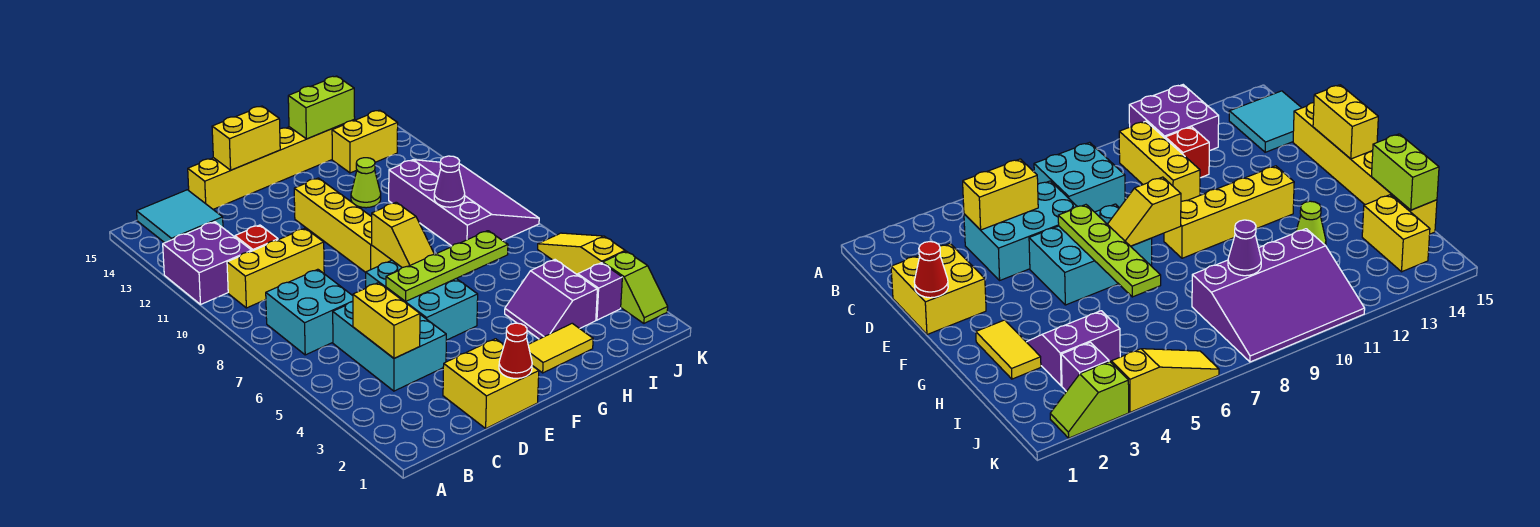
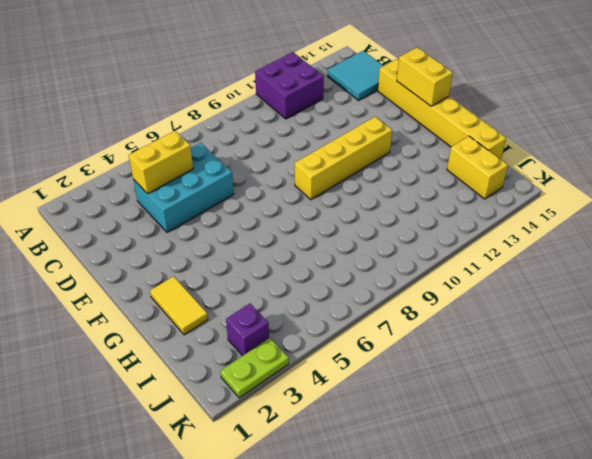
lime plate K2:K3 level 1 -> lime slope K2:K3 level 1 top 3
none -> cyan brick B7:C8 level 1
none -> yellow brick B10:D10 level 1
none -> red brick C11 level 1

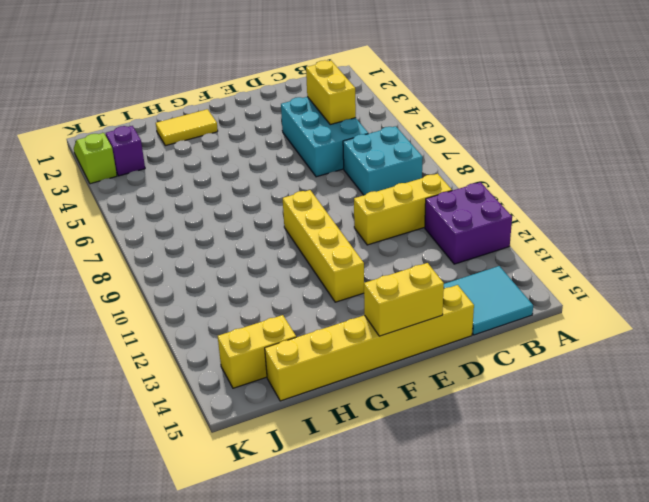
none -> red brick C11 level 1
none -> yellow brick D1:E2 level 1
none -> cyan brick E5:F7 level 1

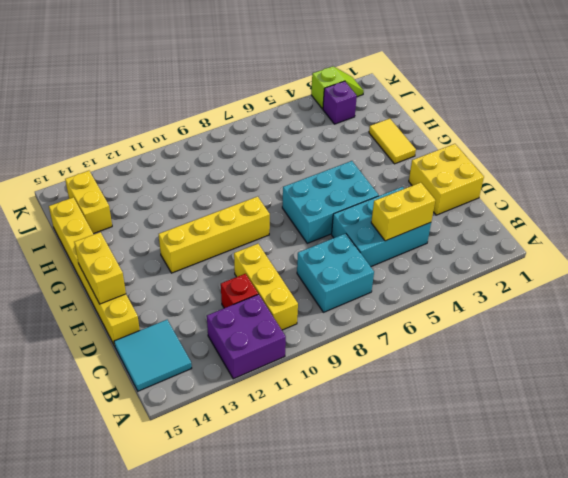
none -> purple slope H3:I4 level 1 top I
none -> lime cone H12 level 1
none -> purple slope I8:K11 level 1 top I

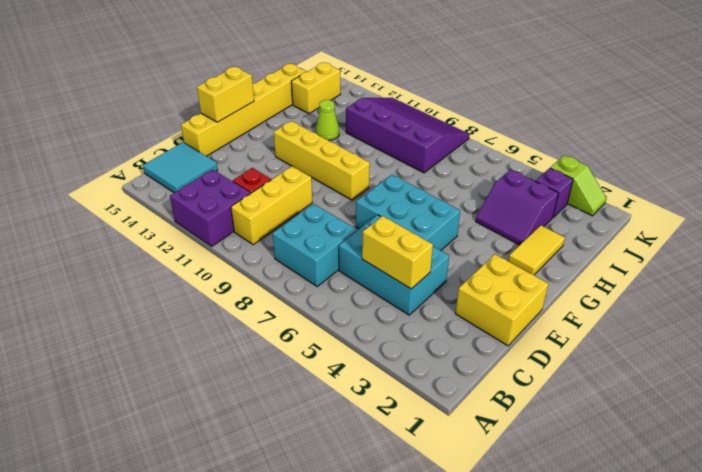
none -> yellow slope K4:K6 level 1 top 4
none -> red cone E1 level 2
none -> lime plate E6:H6 level 2

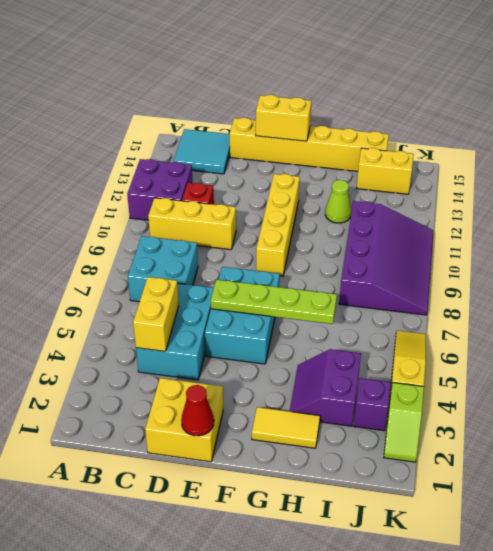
none -> yellow slope F7:F8 level 2 top 8
none -> lime brick H15:I15 level 2
none -> purple cone I9 level 2

